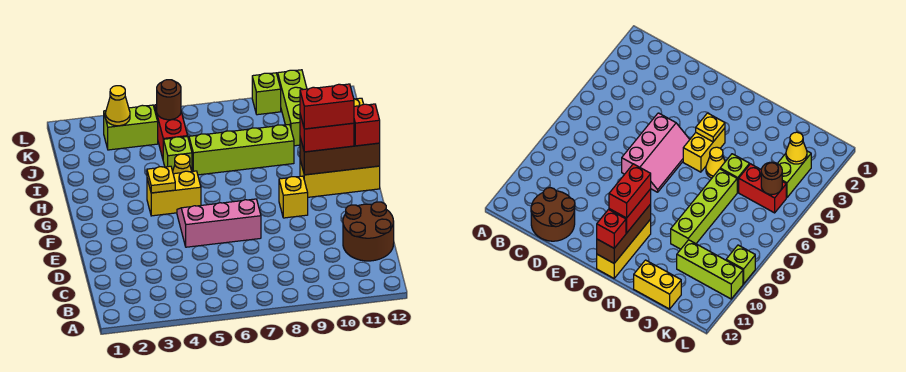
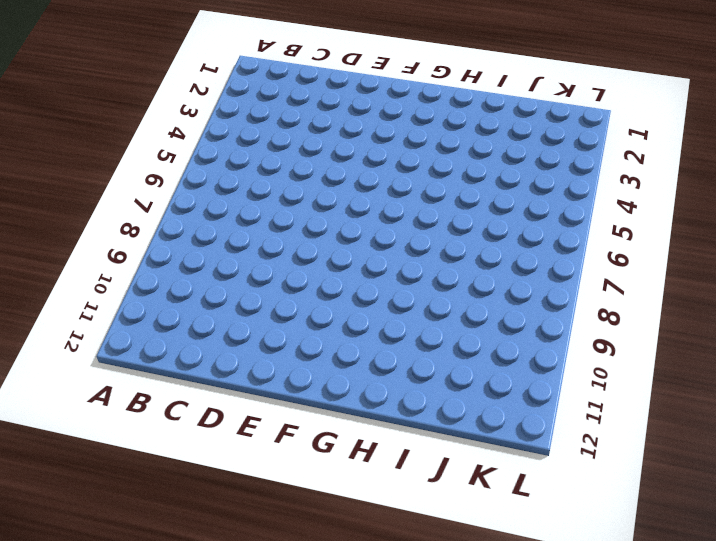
none -> brown round brick C11:D12 level 1
none -> pink slope E5:F7 level 1 top E
none -> yellow brick F9 level 1

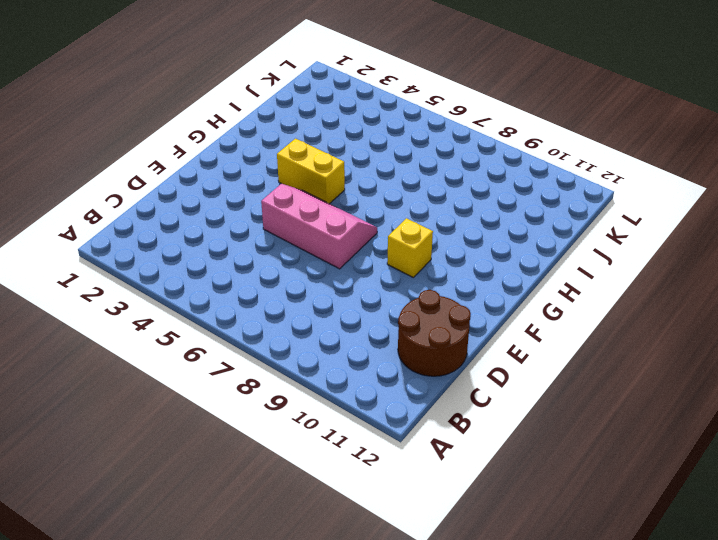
none -> yellow brick G10:G12 level 1
none -> yellow cone H5 level 1
none -> lime brick I5 level 1

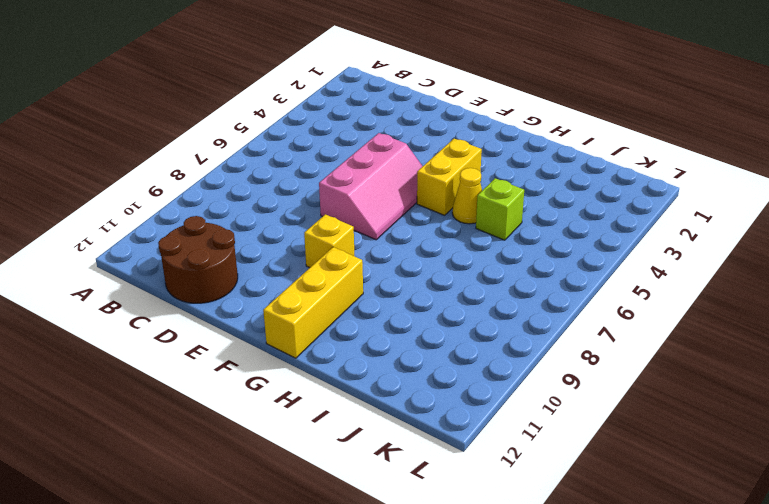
none -> lime brick I6:I9 level 1
none -> yellow brick I12:J12 level 1
none -> red brick J5:K5 level 1

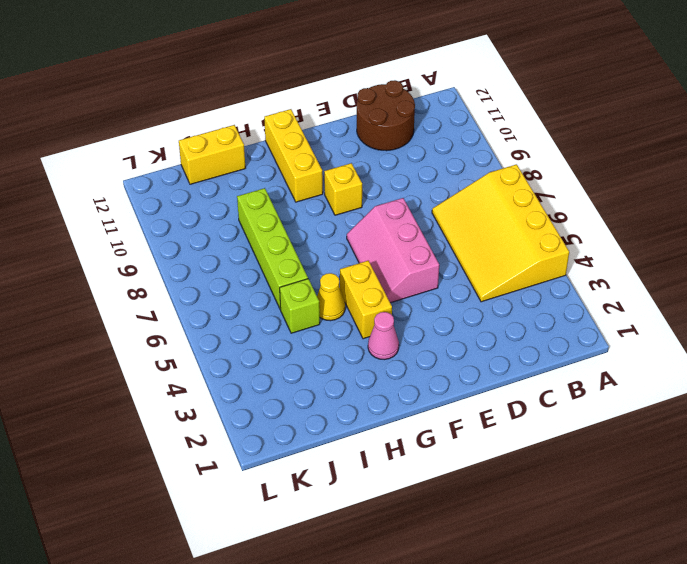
yellow slope A4:C7 level 1 top A -> none
pink cone G3 level 1 -> none
none -> red brick J5:K5 level 1
none -> lime brick J10:L10 level 1
none -> lime brick K3:K4 level 1

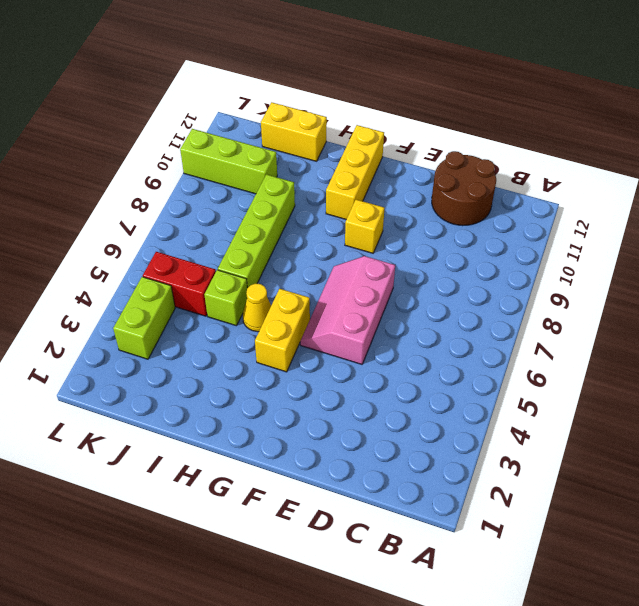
none -> lime brick L9 level 1
none -> yellow plate G4 level 2
none -> brown brick G10:G12 level 2

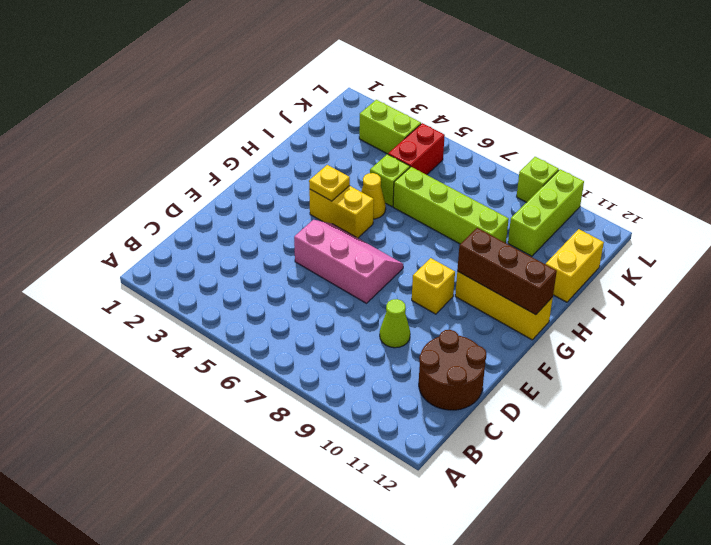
lime cone D9 level 1 -> none
none -> yellow cone K3 level 2
none -> brown round brick K5 level 2
none -> red brick G10:G11 level 3

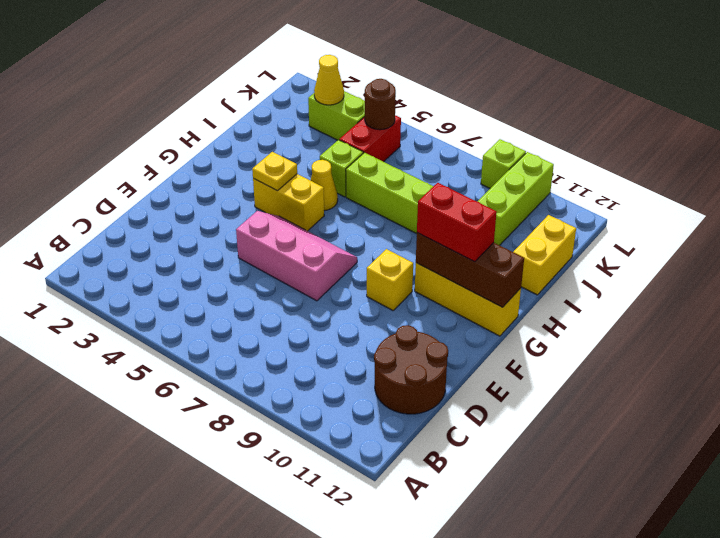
none -> red brick G12 level 3
none -> red brick G10:G11 level 4

